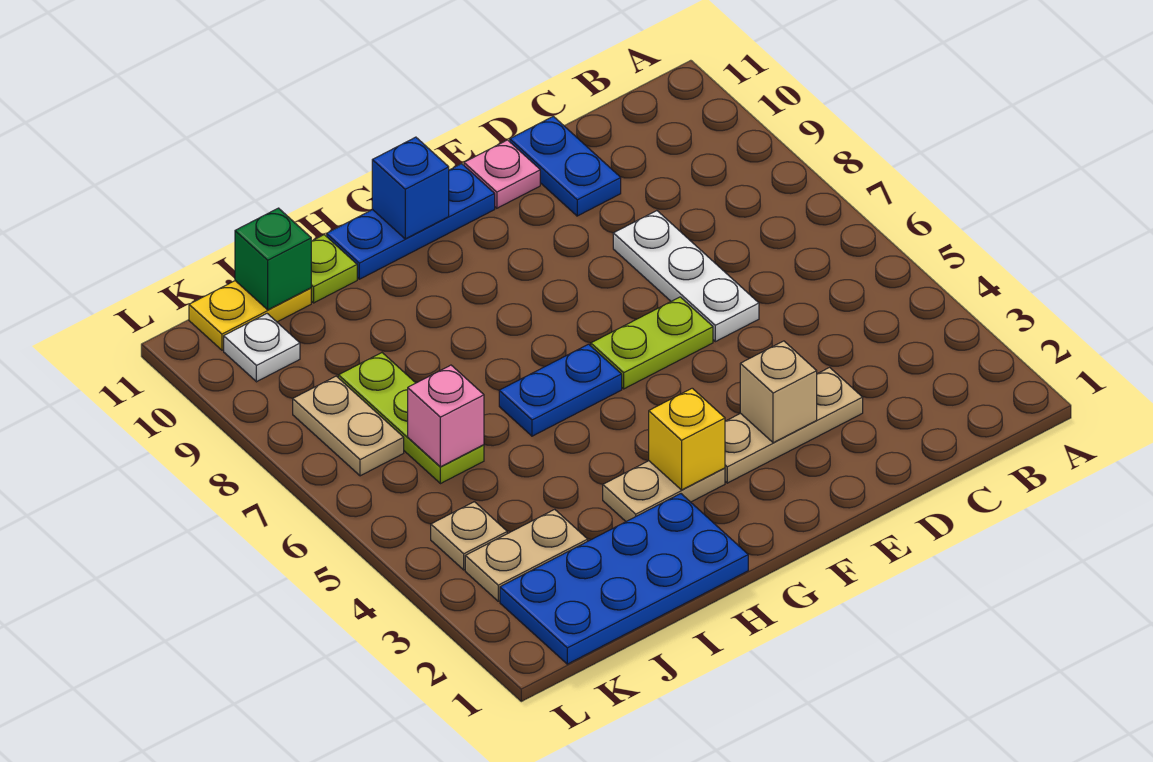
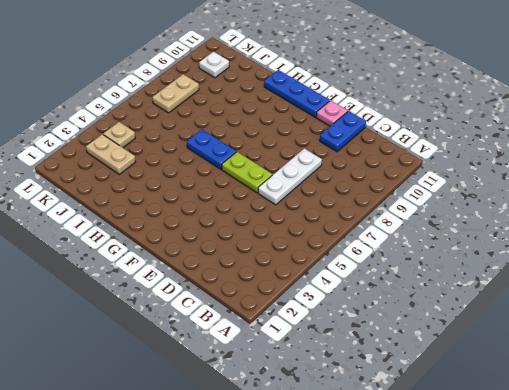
none -> tan plate D3:F3 level 1
none -> tan plate G3:H3 level 1
none -> blue plate H1:K2 level 1

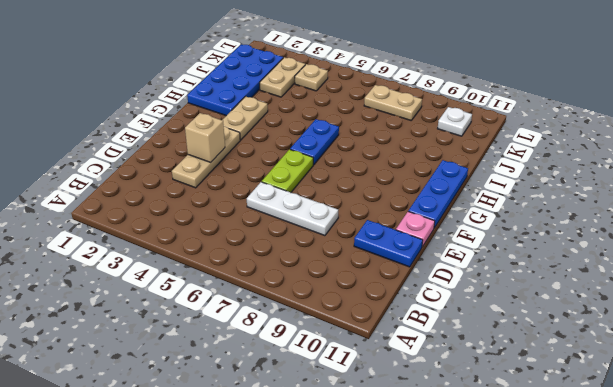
none -> lime plate I11 level 1
none -> lime plate J6:J8 level 1
none -> yellow plate J11:K11 level 1

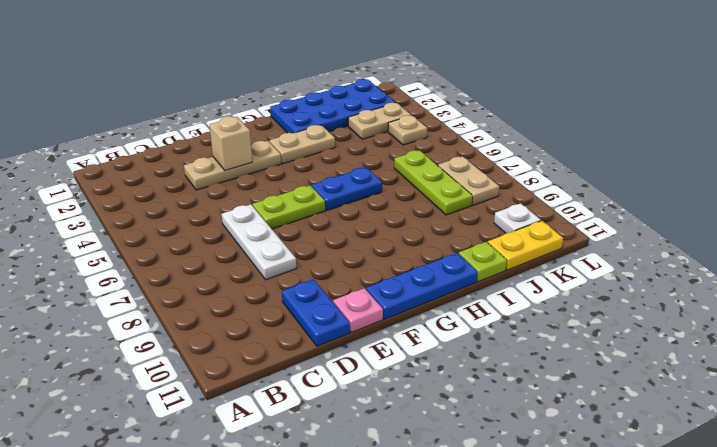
none -> yellow brick G3 level 2
none -> blue brick G11 level 2
none -> pink brick J6 level 2

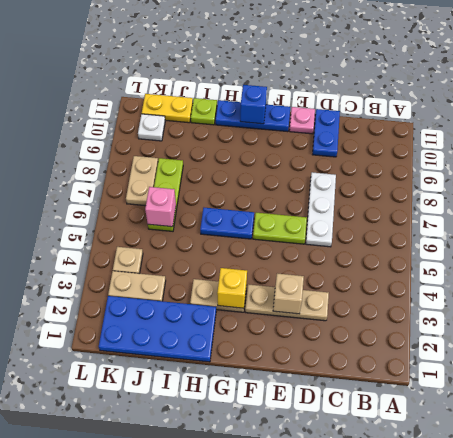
none -> green brick J11 level 2

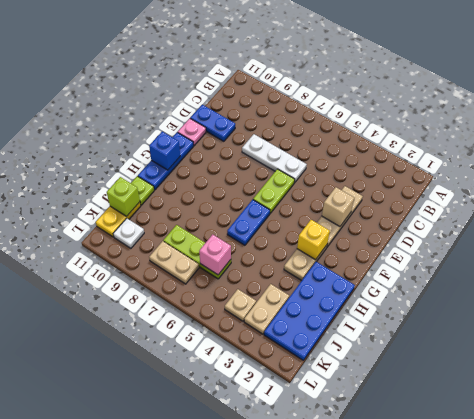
lime brick J11 level 2 -> green brick J11 level 2

